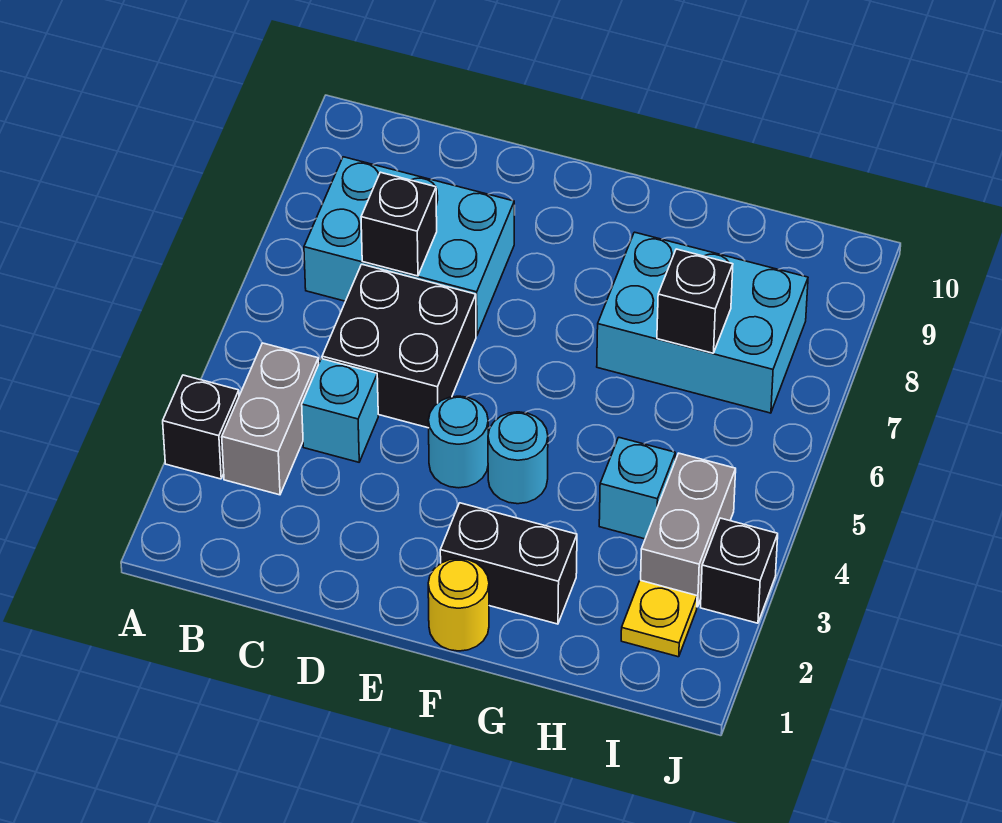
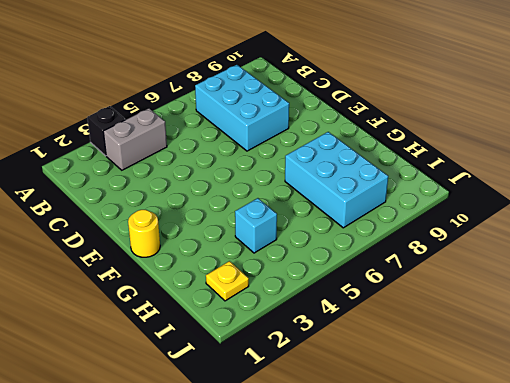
none -> cyan brick C4 level 1
none -> black brick C5:D6 level 1
none -> cyan round brick E4 level 1

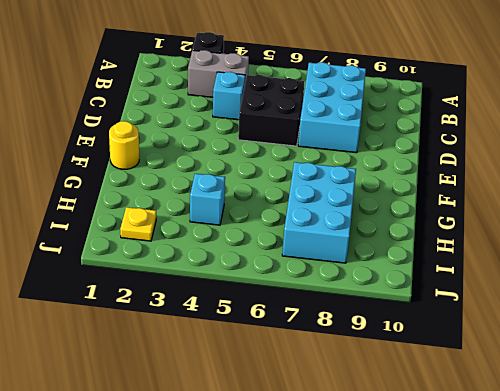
none -> cyan round brick E4 level 1
none -> black brick F2:G2 level 1
none -> cyan round brick F4 level 1

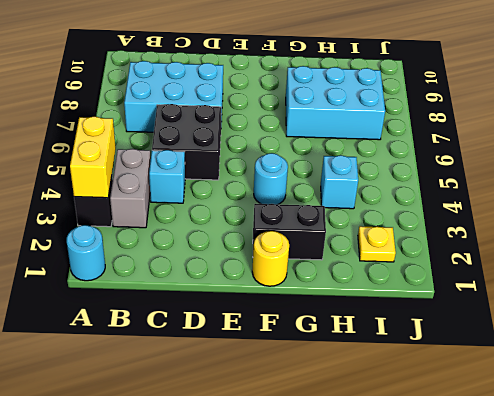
cyan round brick A1 level 1 -> cyan round brick E4 level 1
yellow brick A3:A4 level 2 -> none
none -> grey brick I3:I4 level 1
none -> black brick J3 level 1
none -> black brick C7 level 2

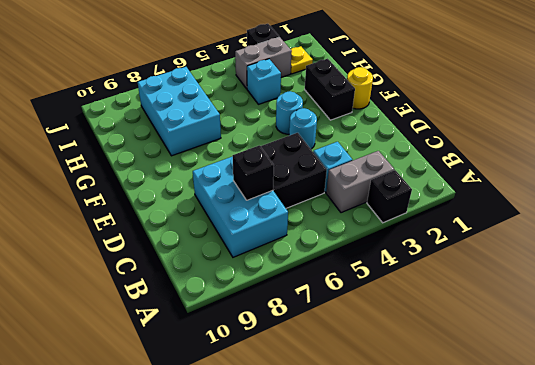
none -> black brick H7 level 2

